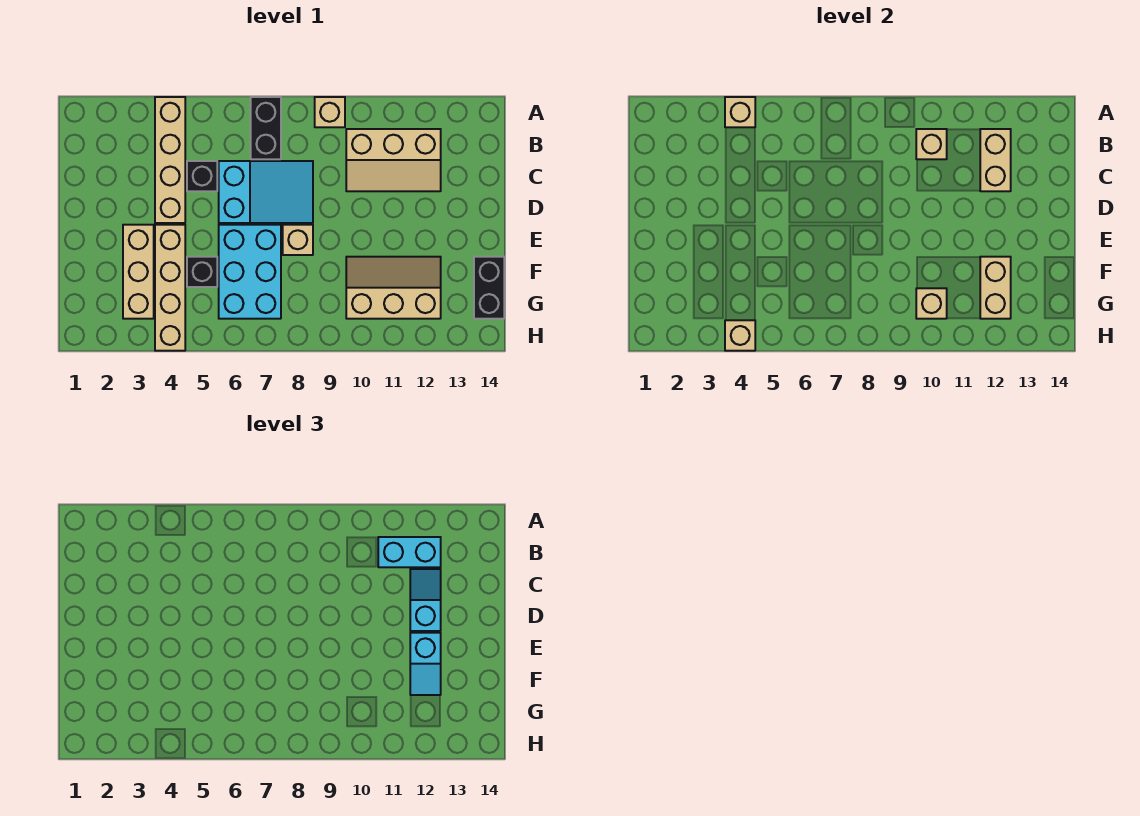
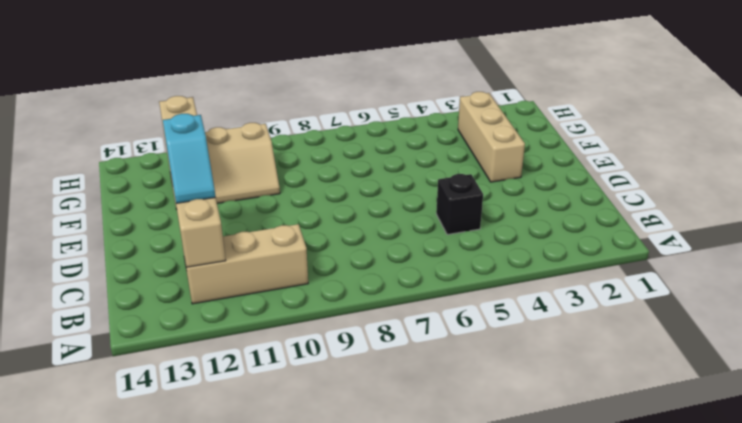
none -> tan brick A4:D4 level 1
none -> black brick A7:B7 level 1
none -> tan brick A9 level 1

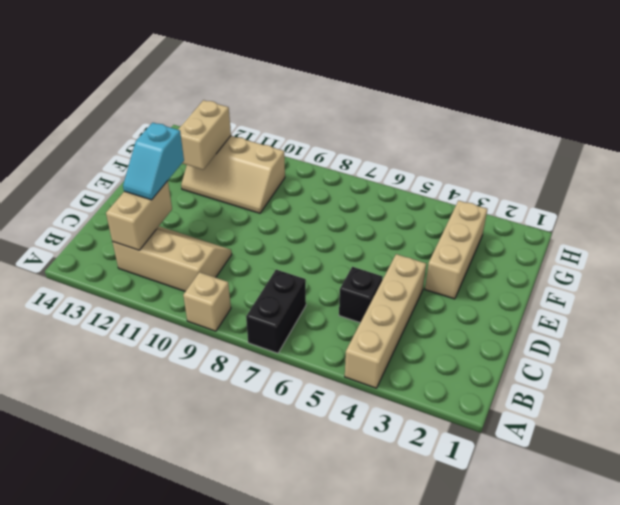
none -> cyan slope C6:D8 level 1 top 6
none -> tan brick E4:H4 level 1
none -> cyan brick E6:G7 level 1

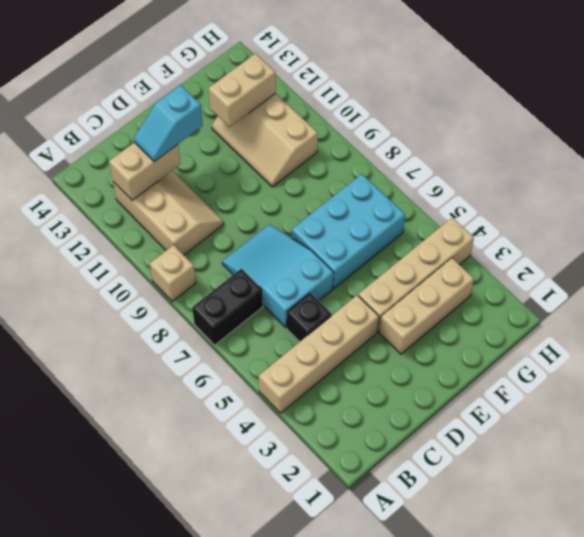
none -> tan brick E8 level 1
none -> black brick F5 level 1
none -> black brick F14:G14 level 1

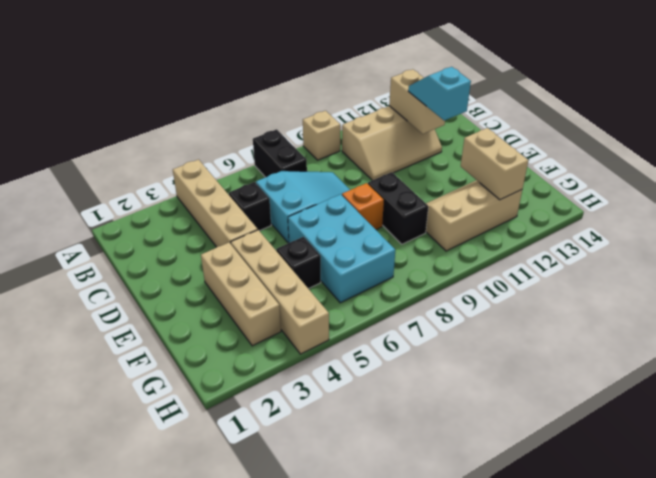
orange brick E8 level 1 -> tan brick E8 level 1
black brick E9:F9 level 1 -> black brick F14:G14 level 1
none -> tan brick A4 level 2
none -> tan brick B10 level 2
none -> tan brick G10 level 2

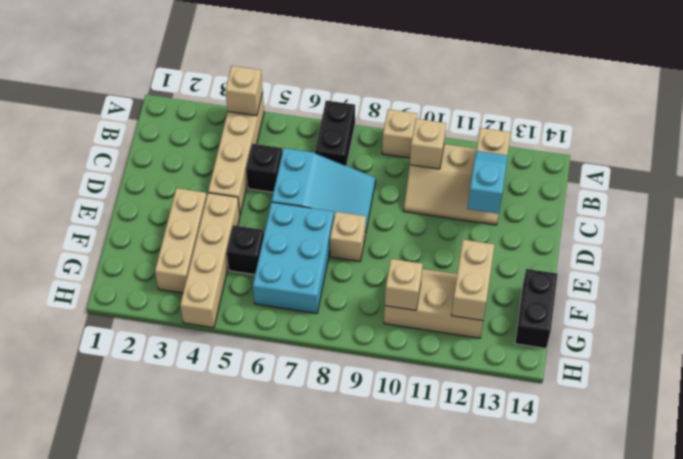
none -> tan brick H4 level 2
none -> cyan brick B11:B12 level 3
none -> cyan slope E12:F12 level 3 top E

